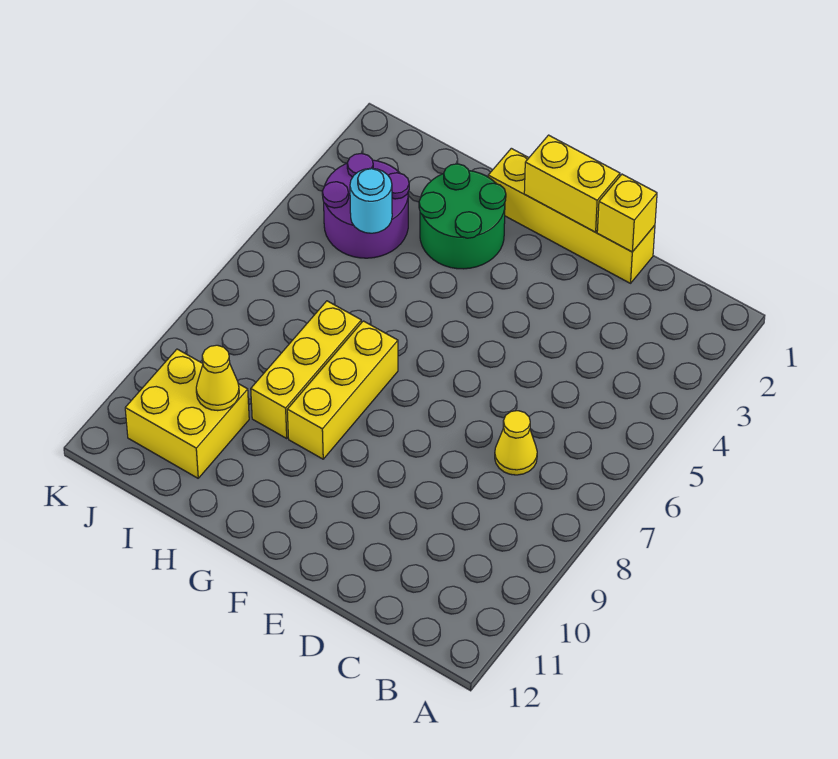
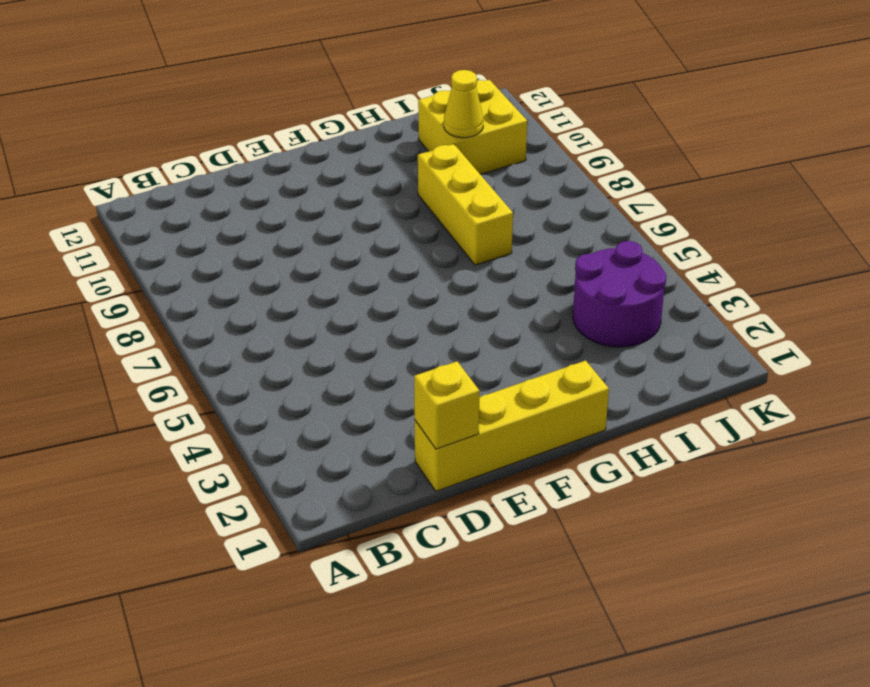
none -> yellow cone C7 level 1
none -> green round brick G2:H3 level 1

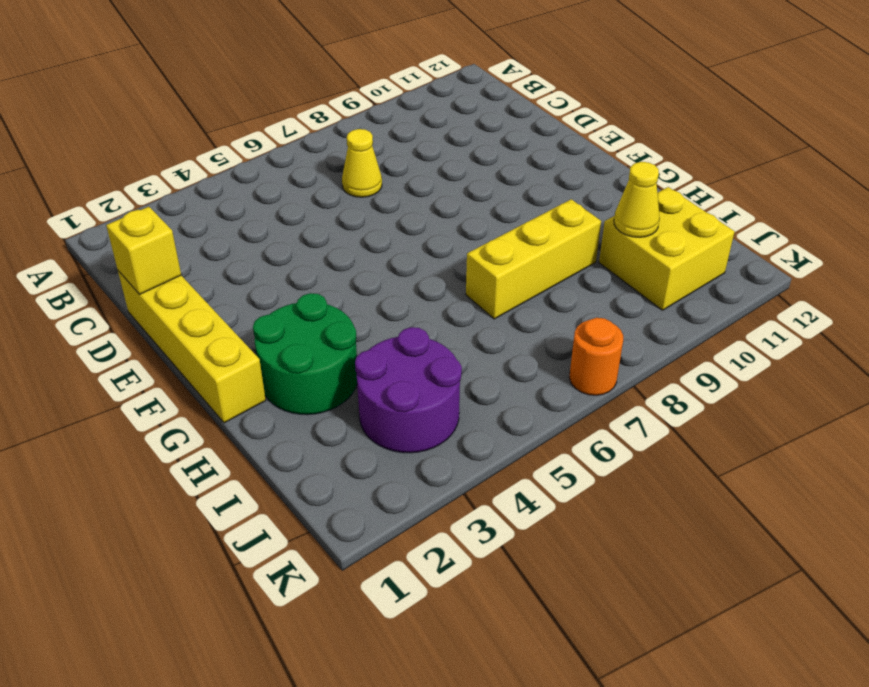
orange round brick K7 level 1 -> none
none -> yellow brick G7:G9 level 1
none -> yellow brick E1:F1 level 2

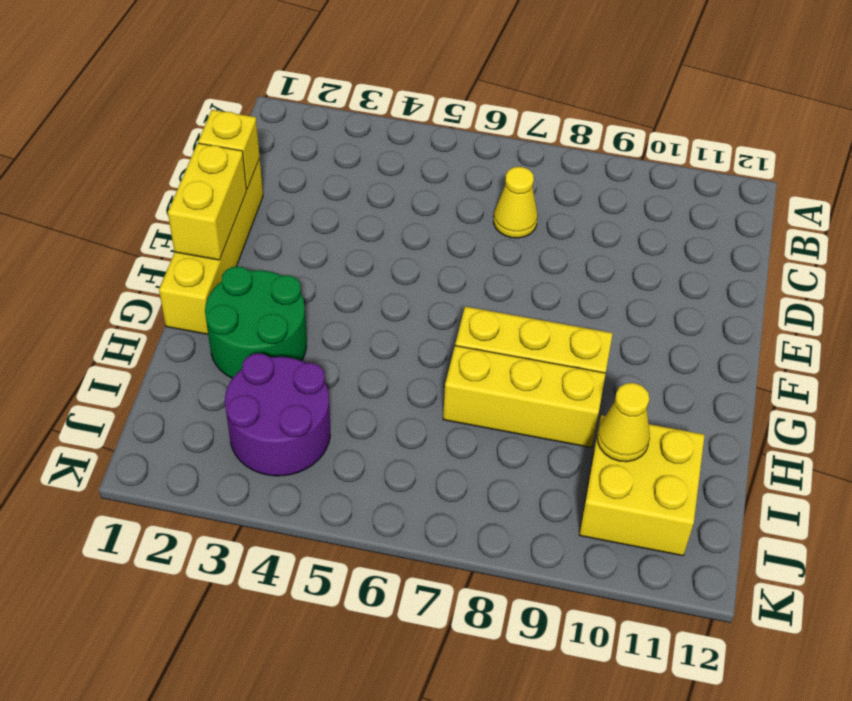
none -> cyan round brick I4 level 2

